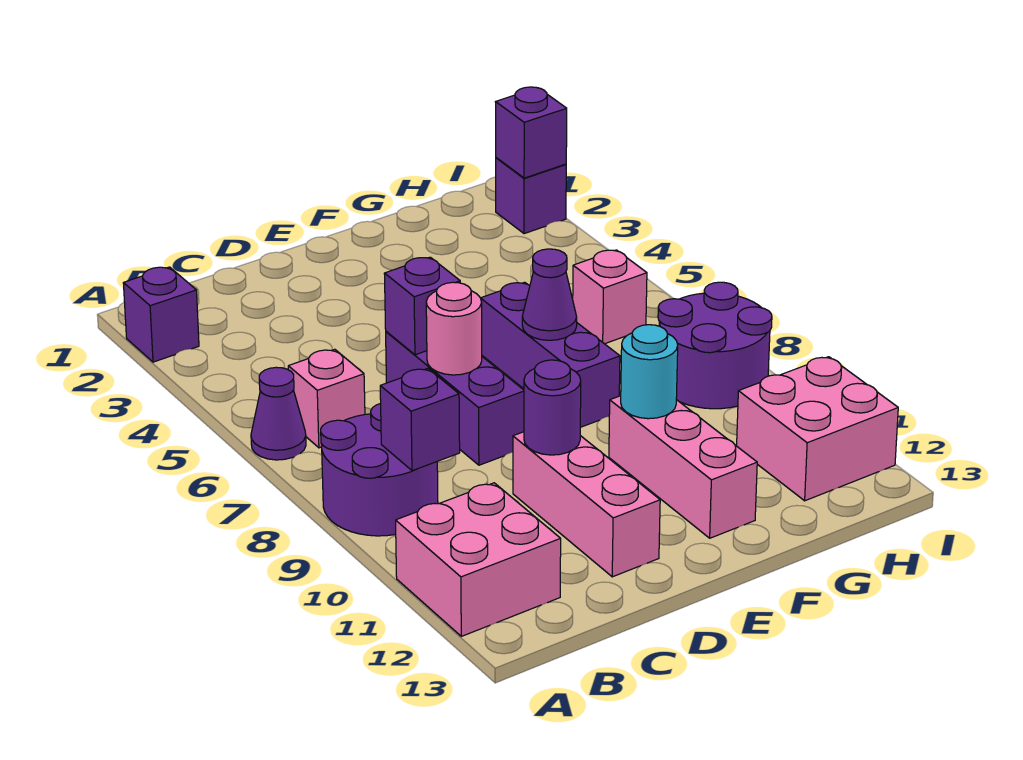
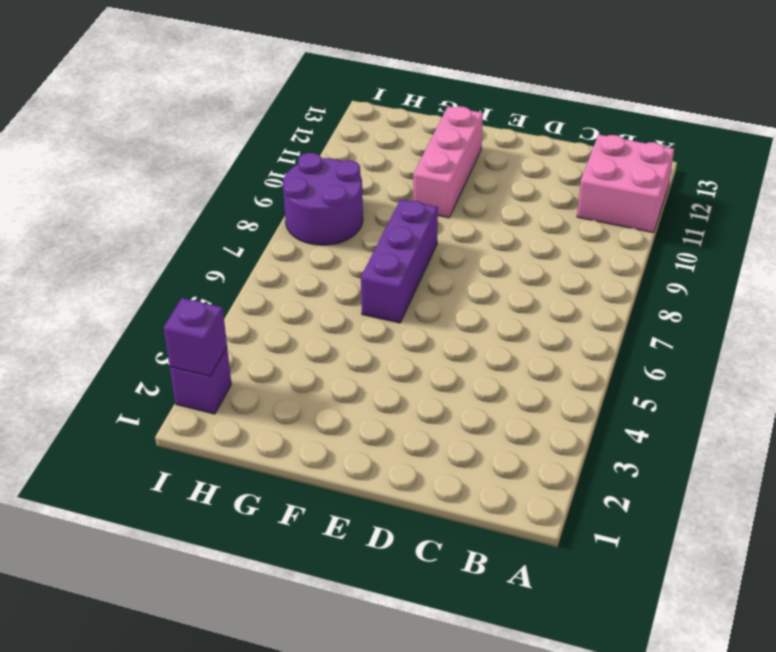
none -> purple brick A2 level 1
none -> purple cone A6 level 1
none -> purple round brick A8:B9 level 1

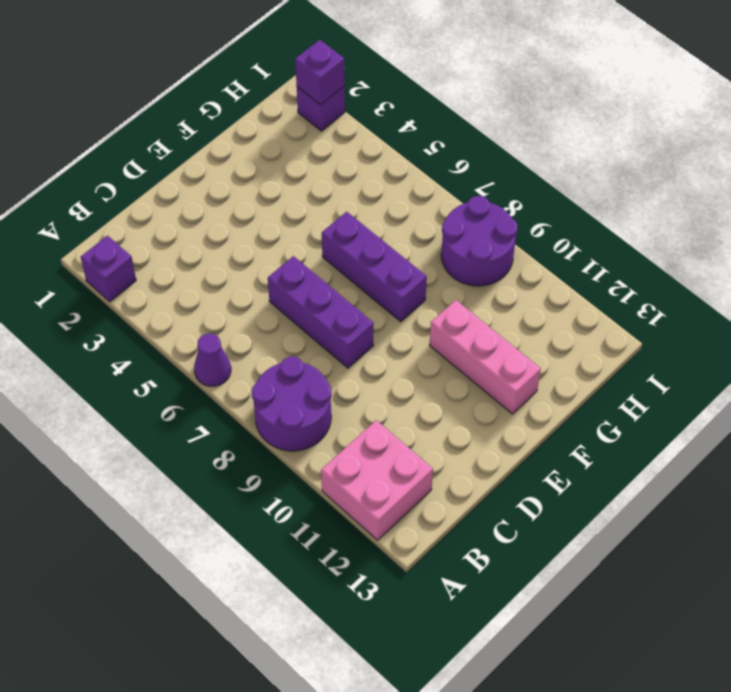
none -> pink brick B6 level 1
none -> pink brick D10:D12 level 1
none -> pink brick H6 level 1

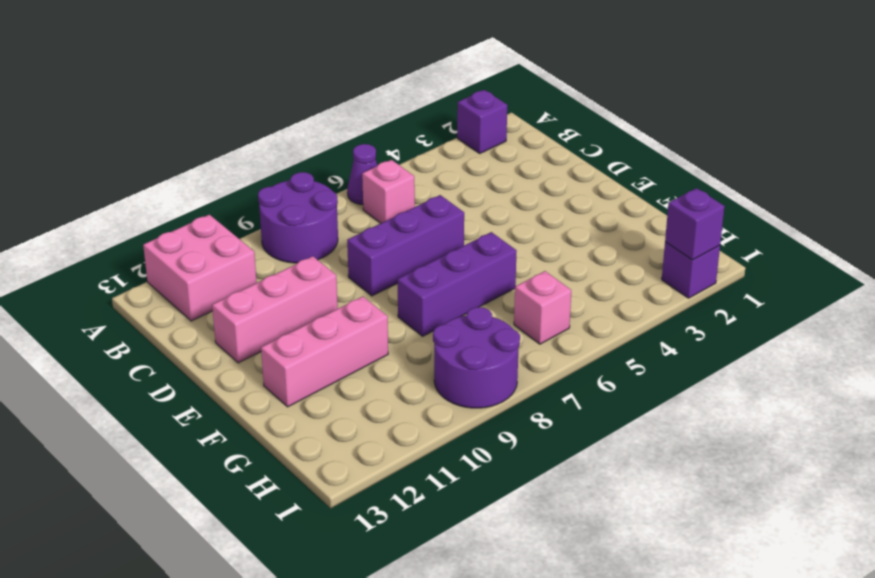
none -> pink brick H11:I12 level 1
none -> purple brick B9 level 2
none -> purple brick D6 level 2

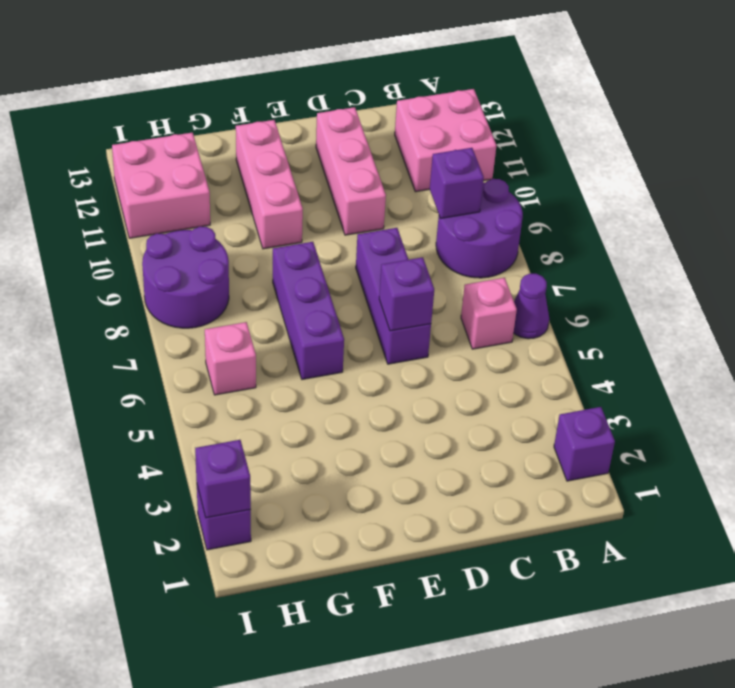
none -> pink round brick D7 level 2
none -> purple round brick D10 level 2
none -> purple cone F7 level 2

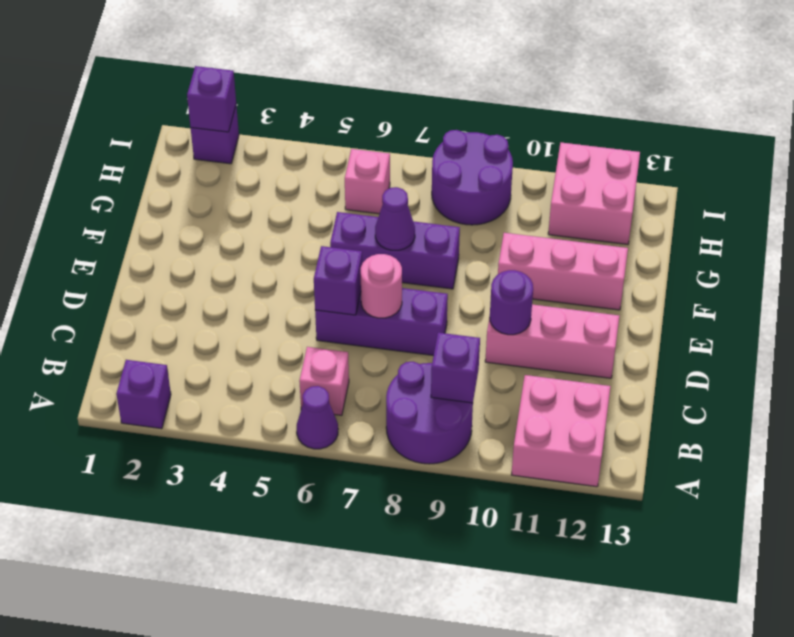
none -> cyan round brick F10 level 2

